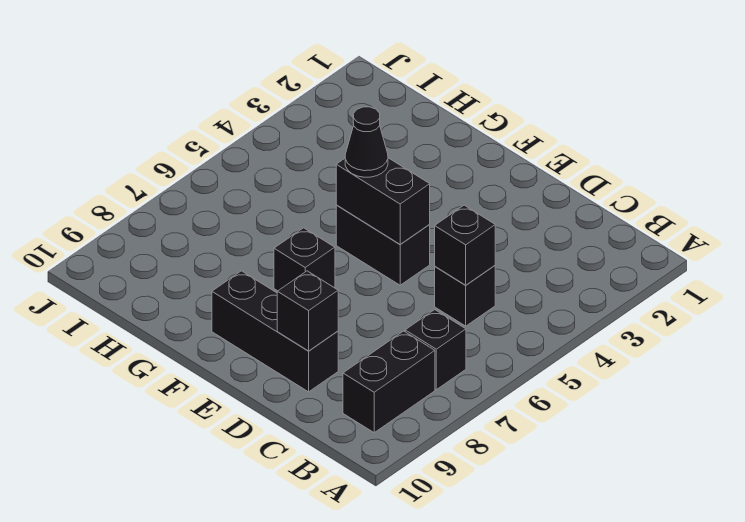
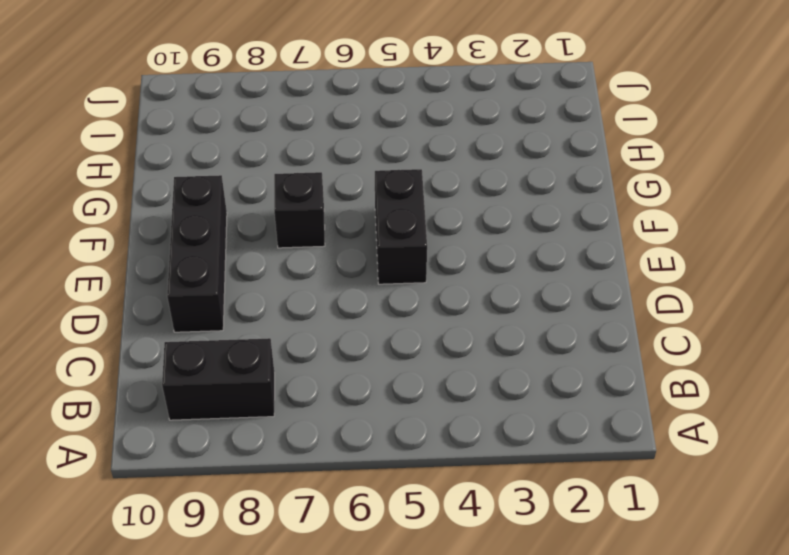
none -> black brick B7 level 1
none -> black brick C5 level 1

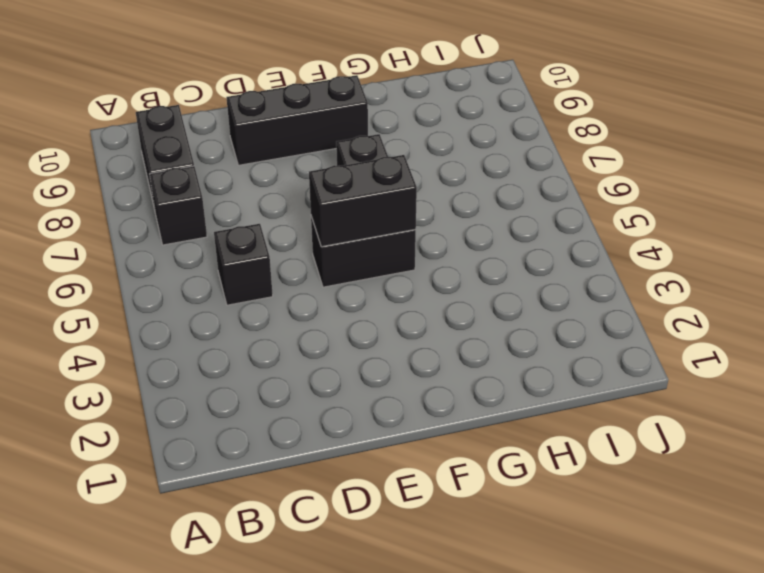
none -> black brick C5 level 2
none -> black brick D9 level 2

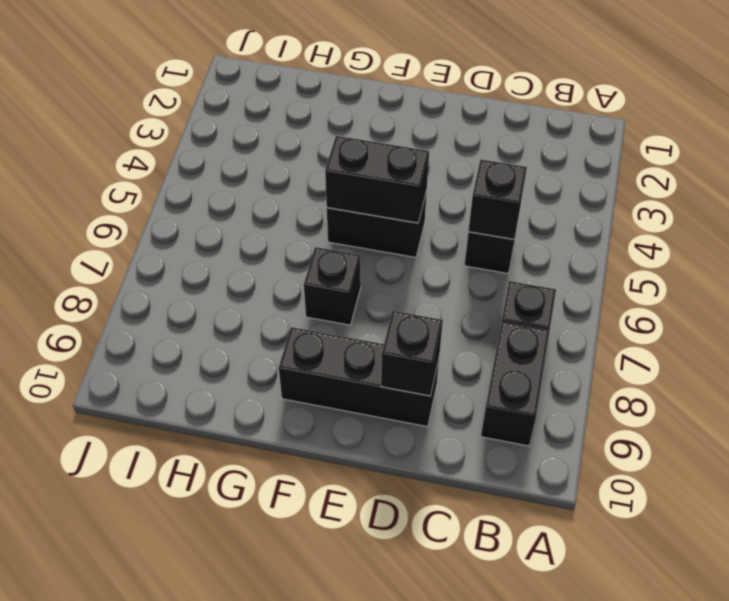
none -> black cone F5 level 3

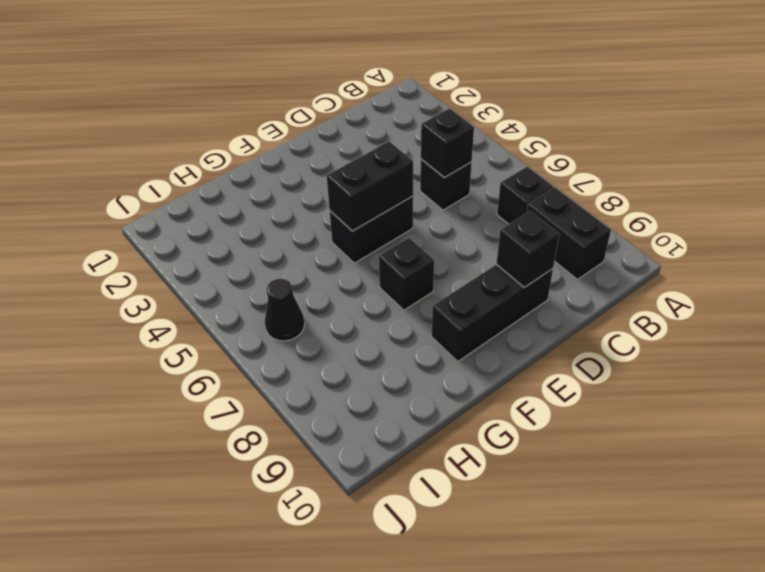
black cone I6 level 1 -> black cone F5 level 3

